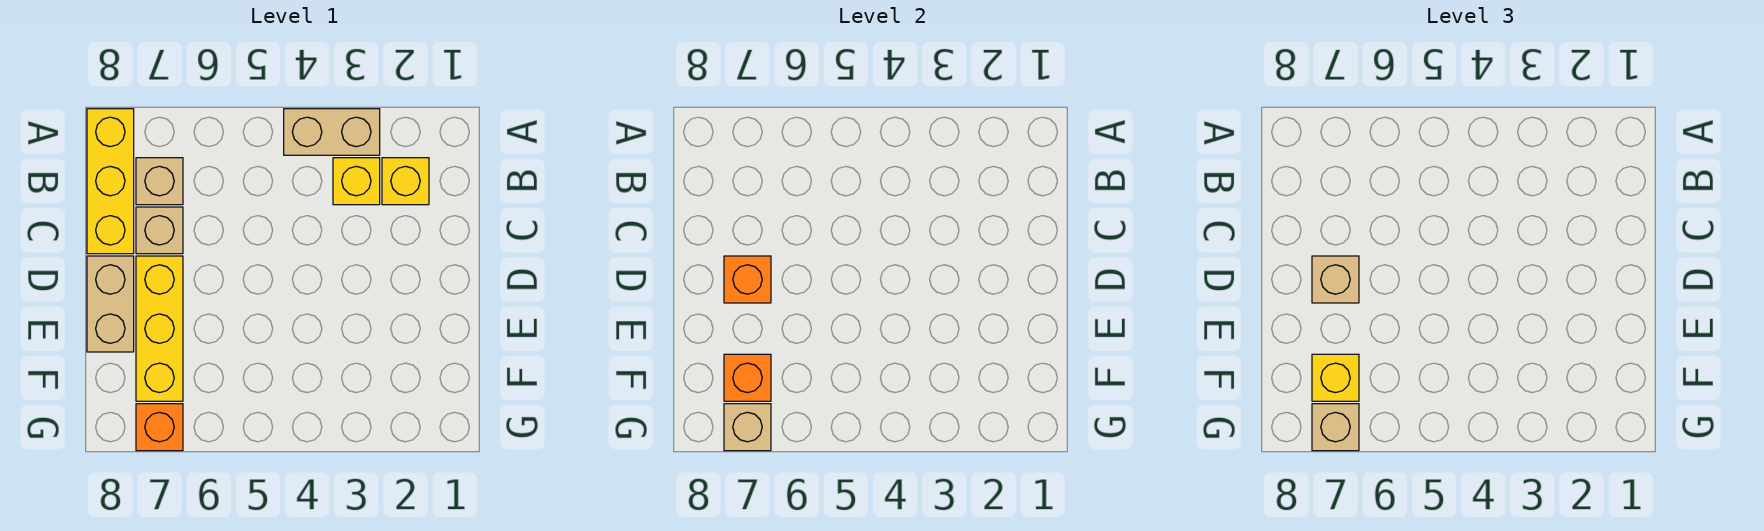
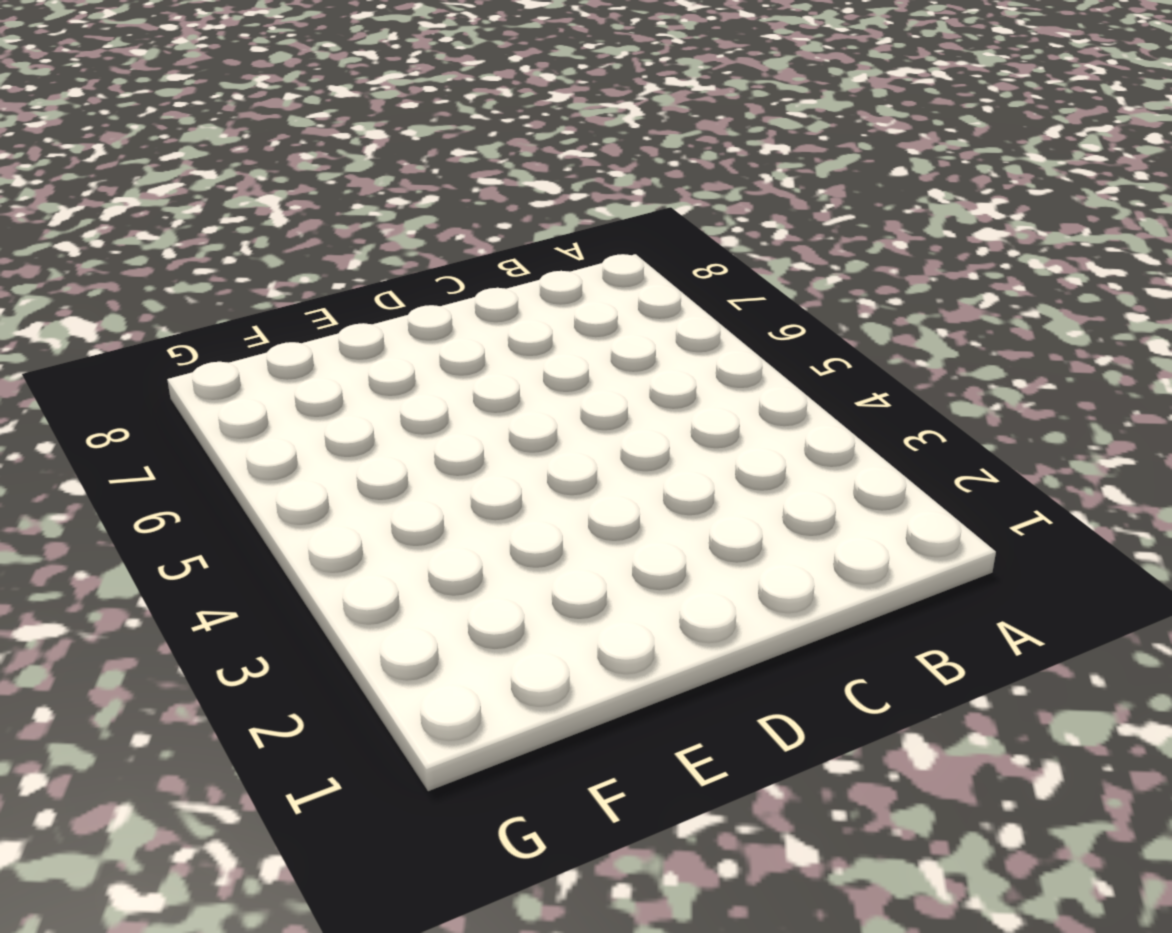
none -> tan brick A3:A4 level 1
none -> yellow brick A8:C8 level 1
none -> yellow brick B2 level 1

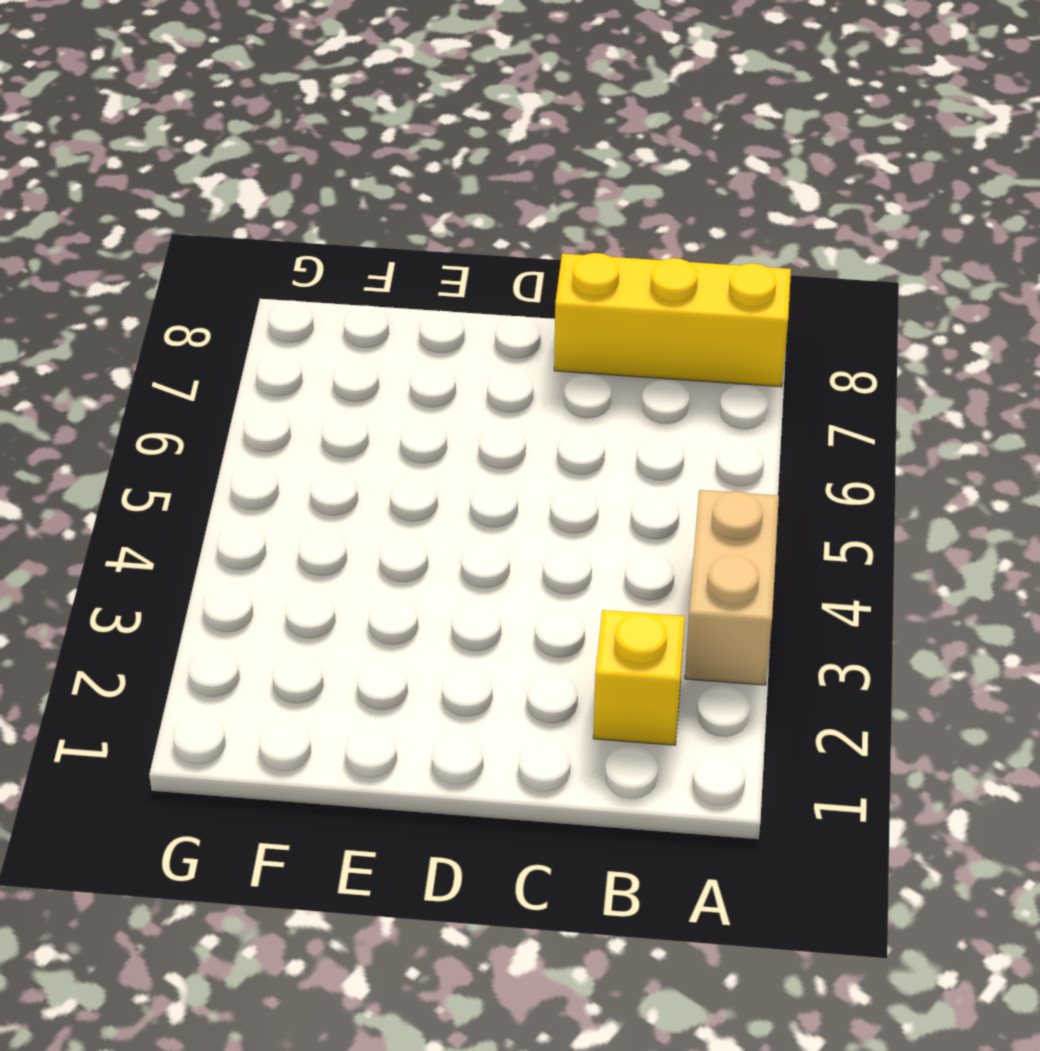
none -> yellow brick B3 level 1
none -> tan brick B7 level 1
none -> tan brick C7 level 1

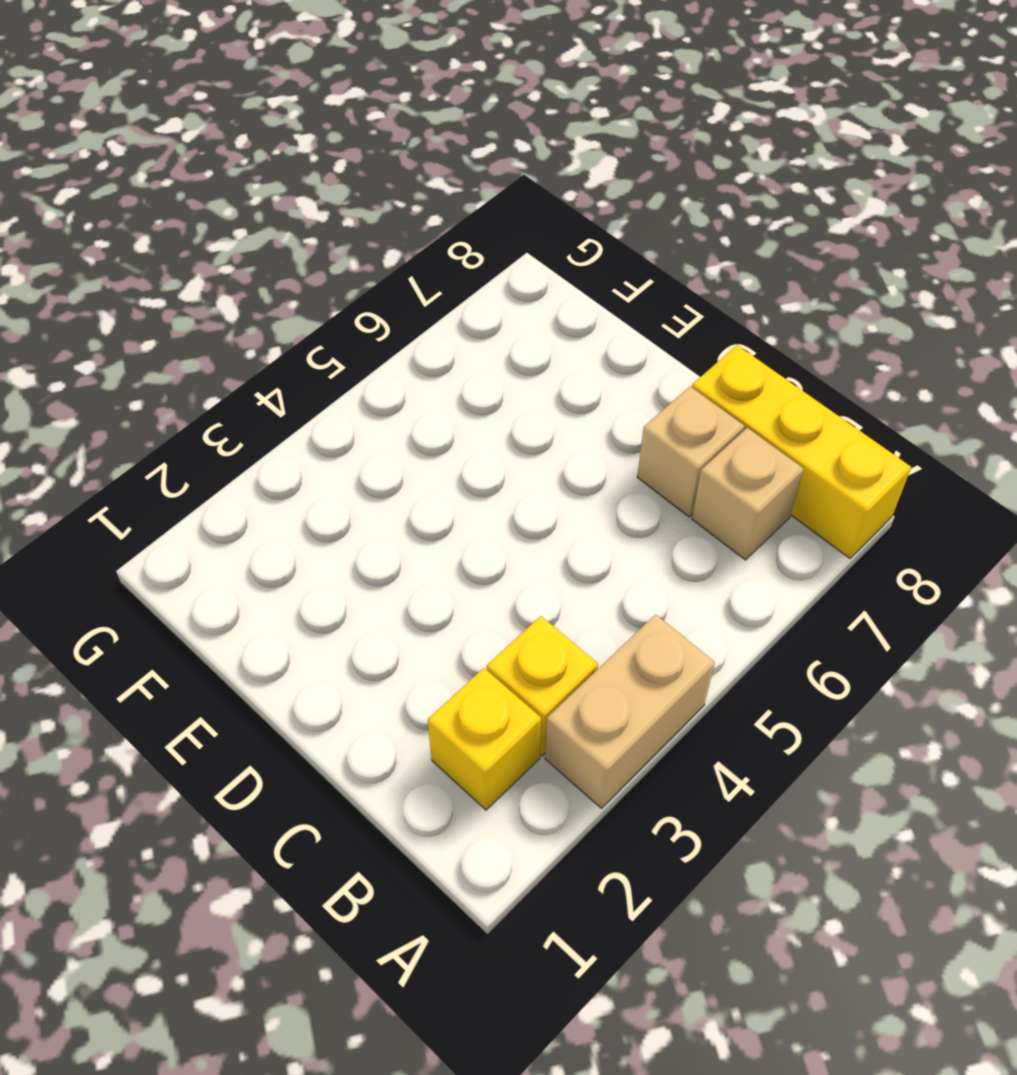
none -> yellow brick D7:F7 level 1
none -> tan brick D8:E8 level 1
none -> orange brick G7 level 1

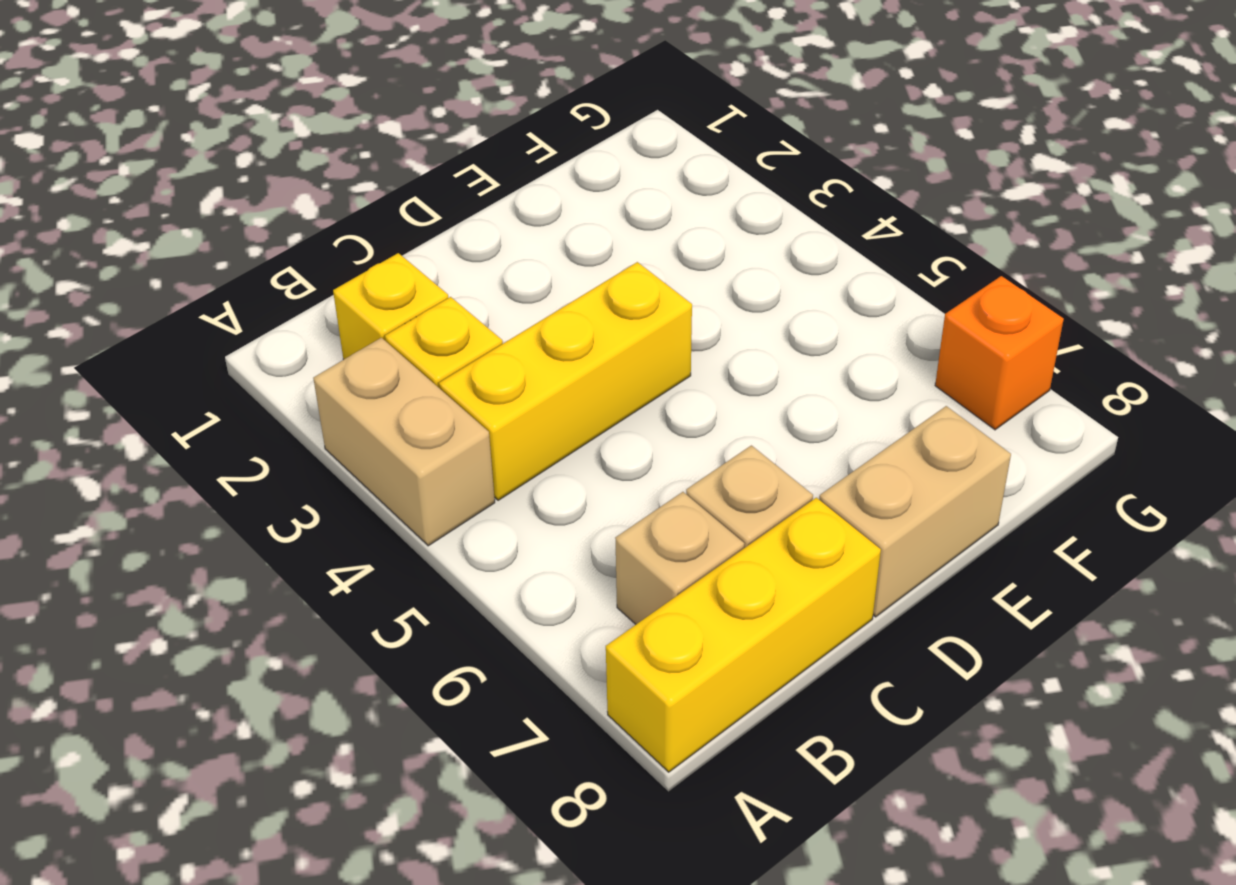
yellow brick B4:D4 level 1 -> yellow brick D7:F7 level 1
none -> orange brick D7 level 2
none -> orange brick F7 level 2
none -> tan brick G7 level 2

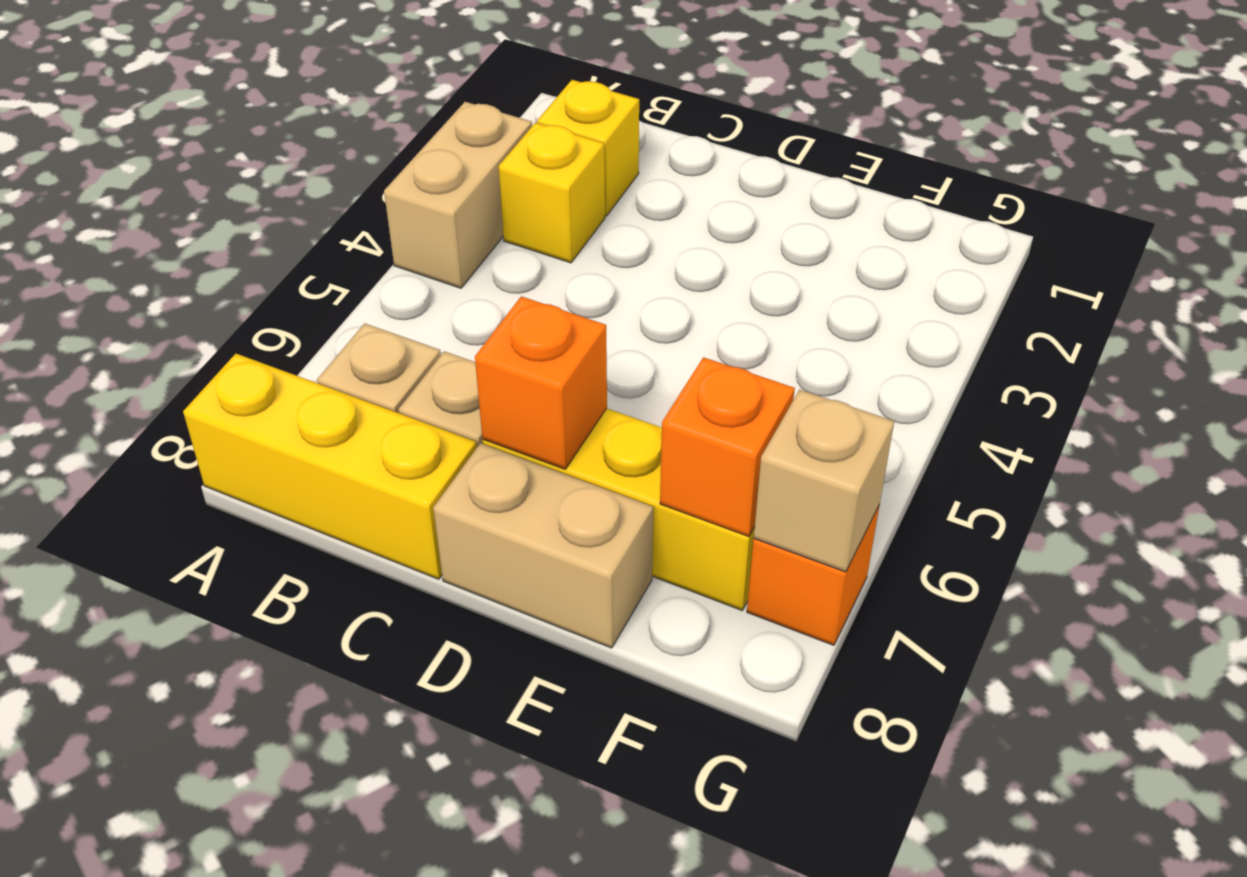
none -> tan brick D7 level 3
none -> yellow brick F7 level 3
none -> tan brick G7 level 3

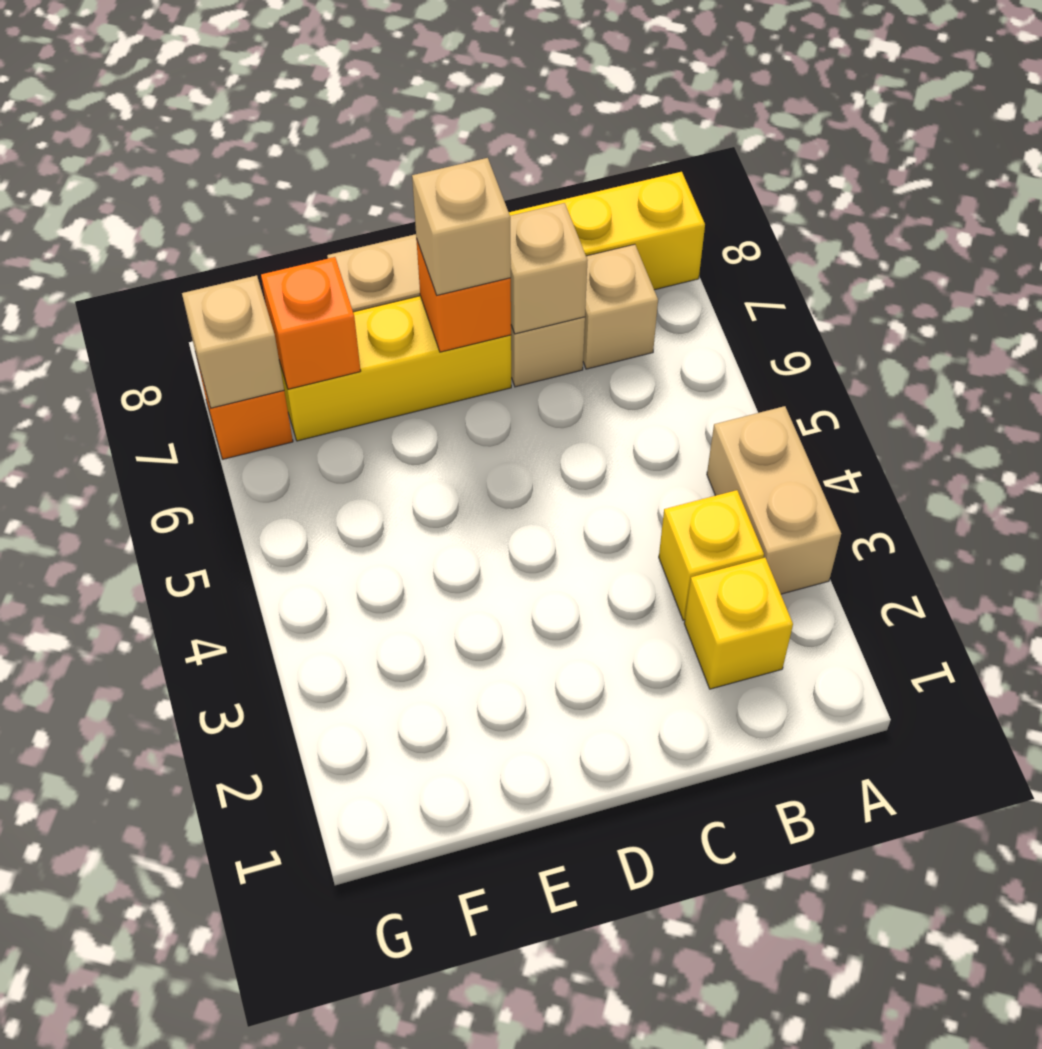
tan brick C7 level 2 -> tan brick G7 level 3
none -> yellow brick F7 level 3

